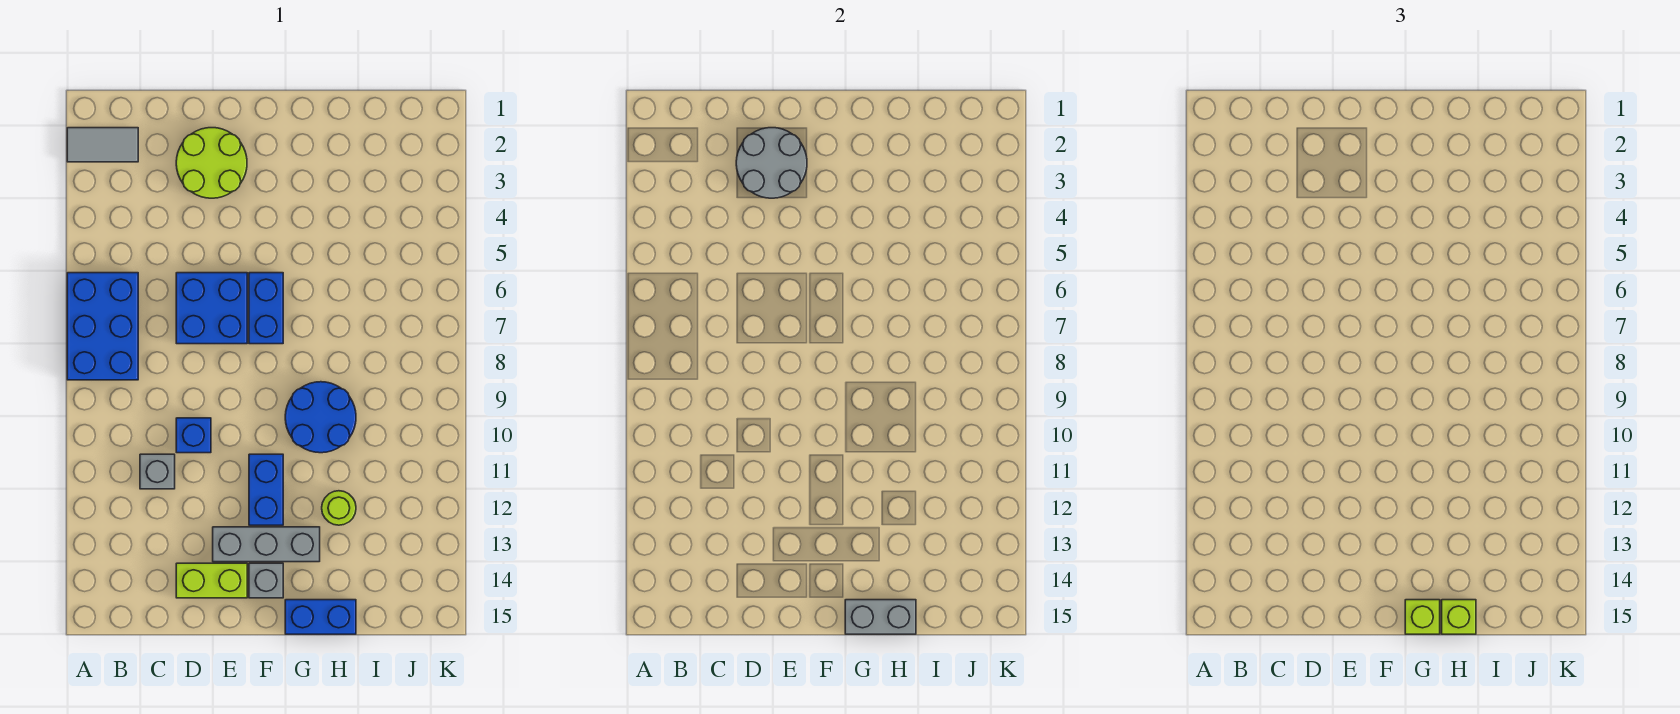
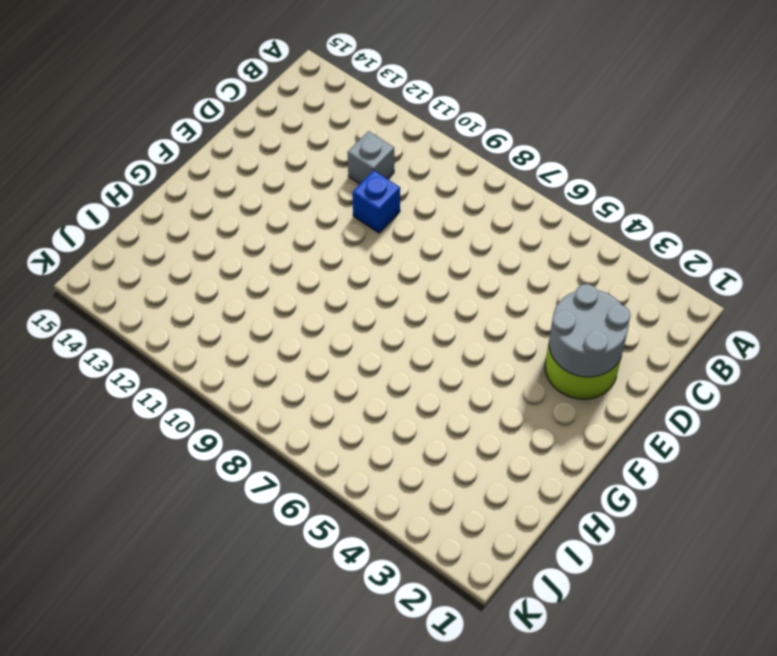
none -> grey tile A2:B2 level 1
none -> blue brick A6:B8 level 1
none -> blue brick D6:E7 level 1

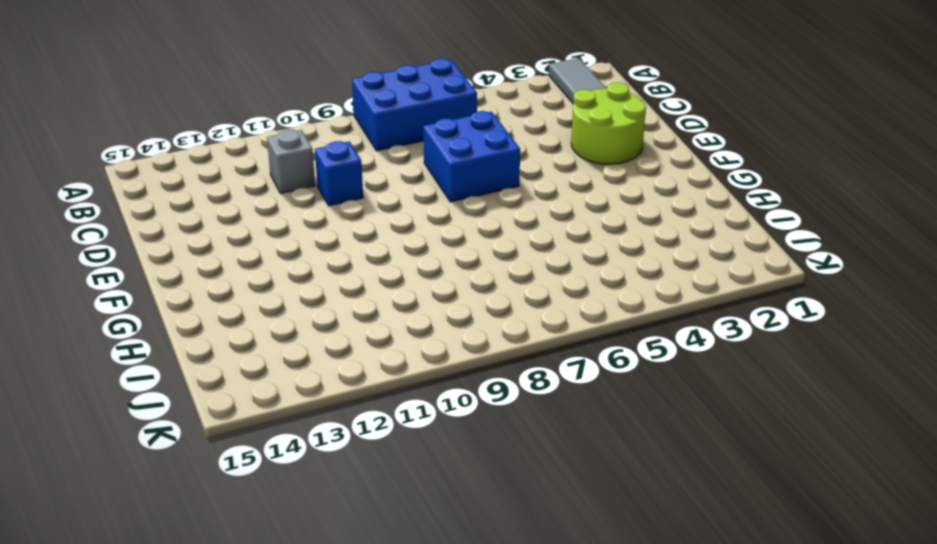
none -> lime brick D14:E14 level 1
none -> grey brick E13:G13 level 1
none -> blue brick F6:F7 level 1

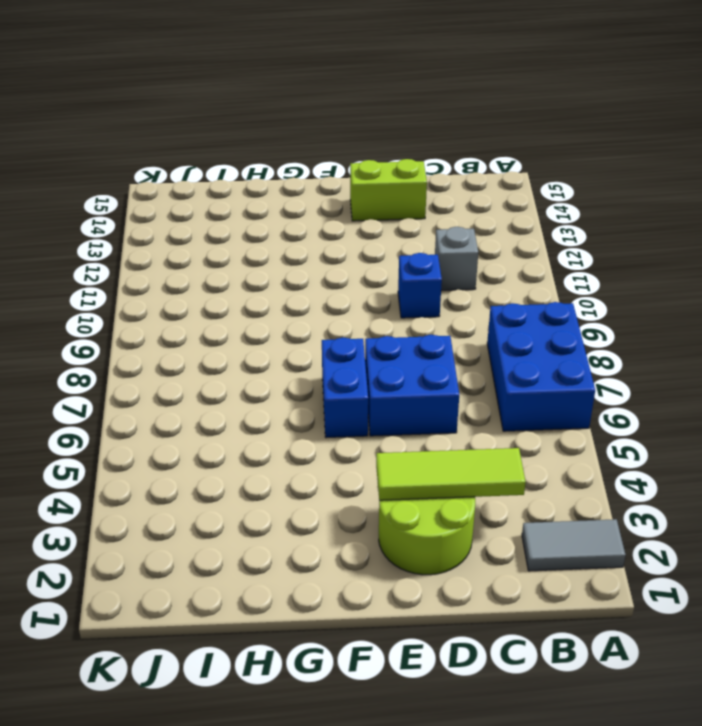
lime tile C3:E3 level 2 -> grey round brick D2:E3 level 2
none -> grey brick E13:G13 level 1
none -> blue brick F11:F12 level 1
none -> grey brick F14 level 1

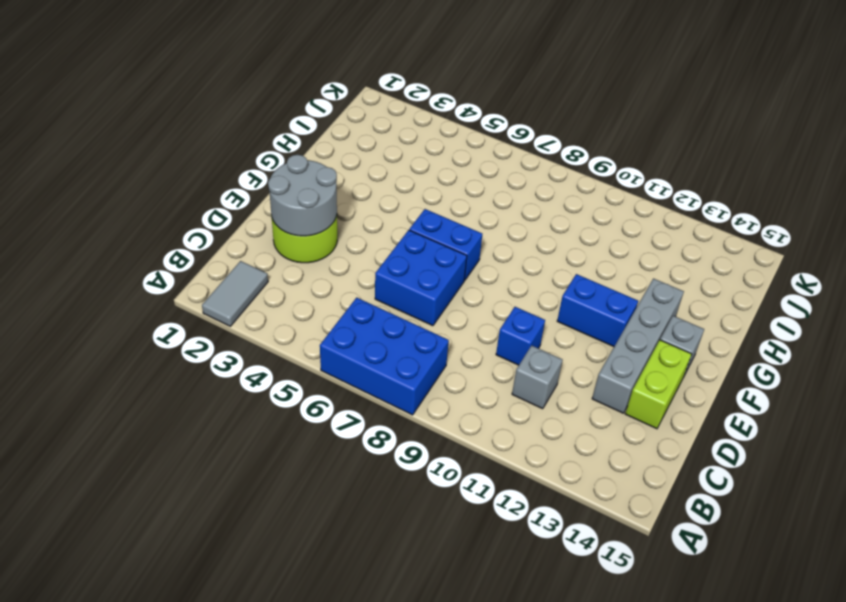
grey brick D13:G13 level 1 -> grey brick E13:G13 level 1
none -> blue round brick G9:H10 level 1
none -> blue brick G15:H15 level 1
none -> lime round brick H12 level 1

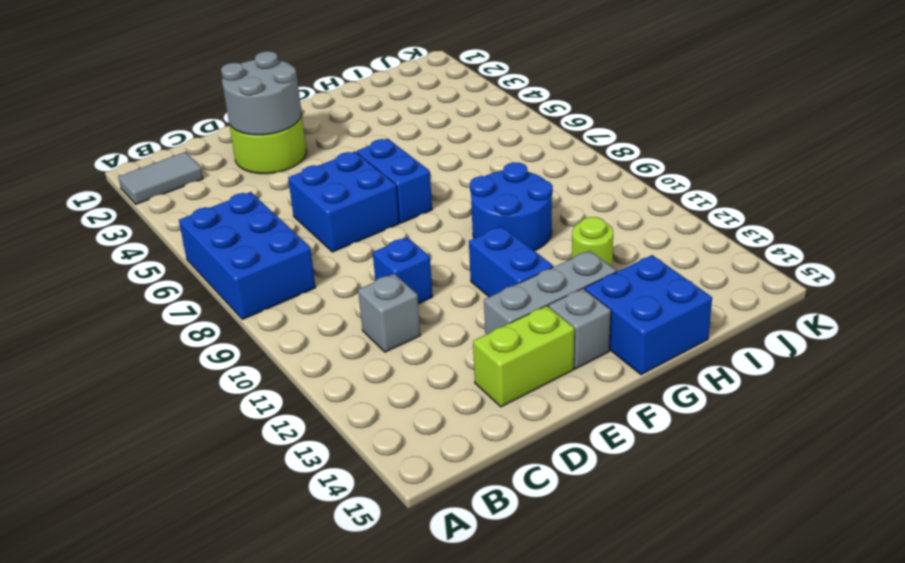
blue brick G14:H15 level 1 -> blue brick G15:H15 level 1
none -> grey brick G15:H15 level 2
none -> lime brick G15 level 3
none -> lime brick H15 level 3

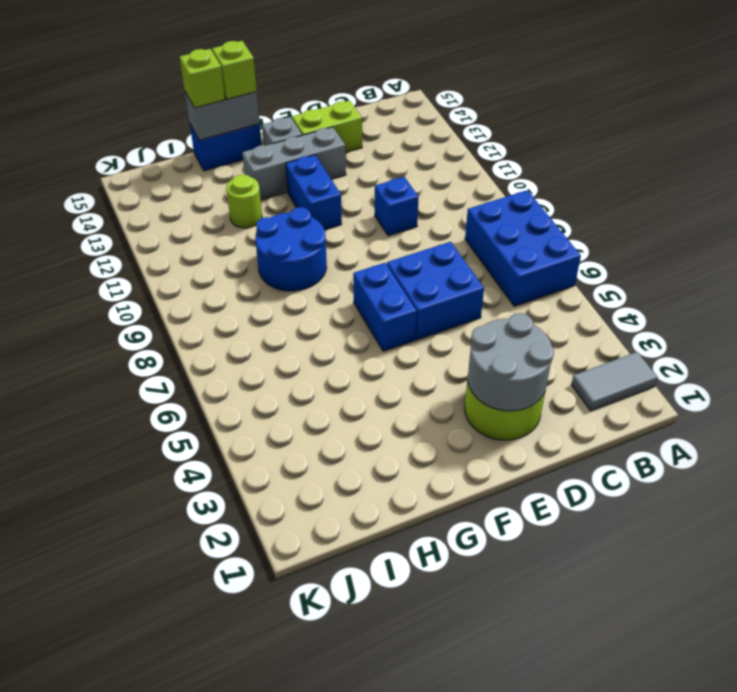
none -> grey brick C11 level 1

